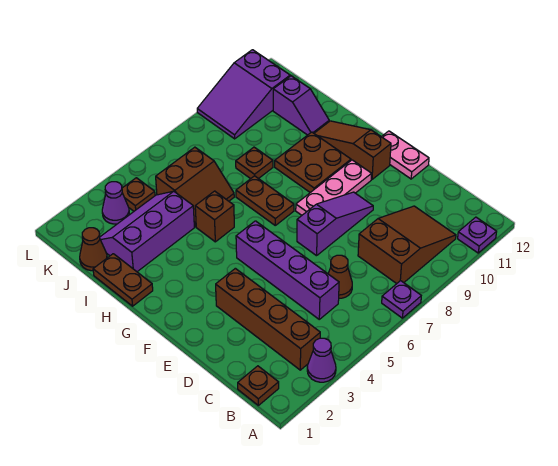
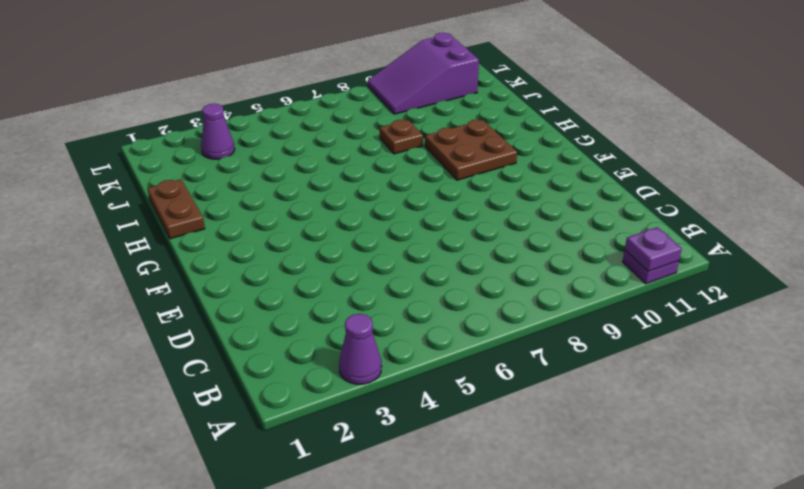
purple plate A11 level 2 -> purple plate A7 level 1
none -> brown plate B1 level 1
none -> brown brick B3:E3 level 1
none -> brown slope B8:C10 level 1 top 8

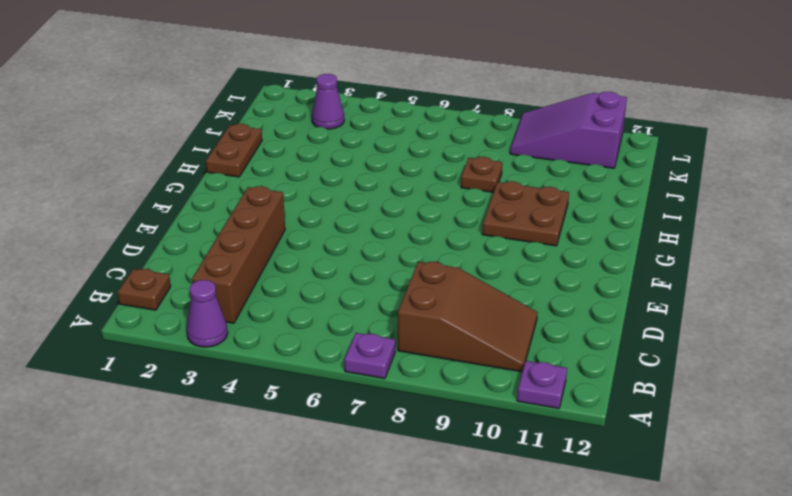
none -> purple brick C5:F5 level 1
none -> brown cone C6 level 1
none -> purple slope E7:E9 level 1 top 7

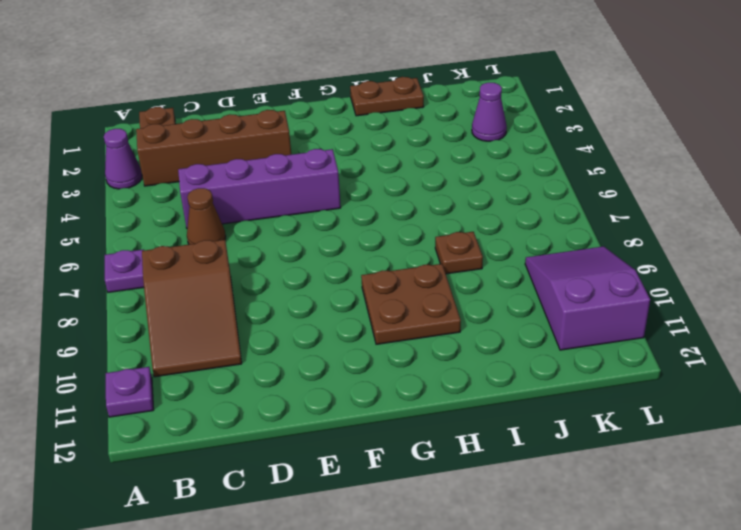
none -> purple slope E7:E9 level 1 top 7
none -> pink plate E12:F12 level 1
none -> pink plate F8:F10 level 1

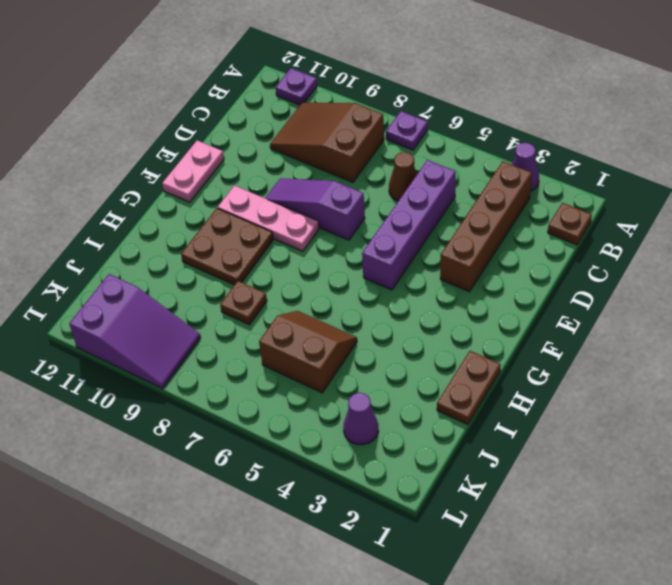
none -> brown slope F11:H11 level 1 top F
none -> brown plate G7:H7 level 1
none -> brown brick H5 level 1

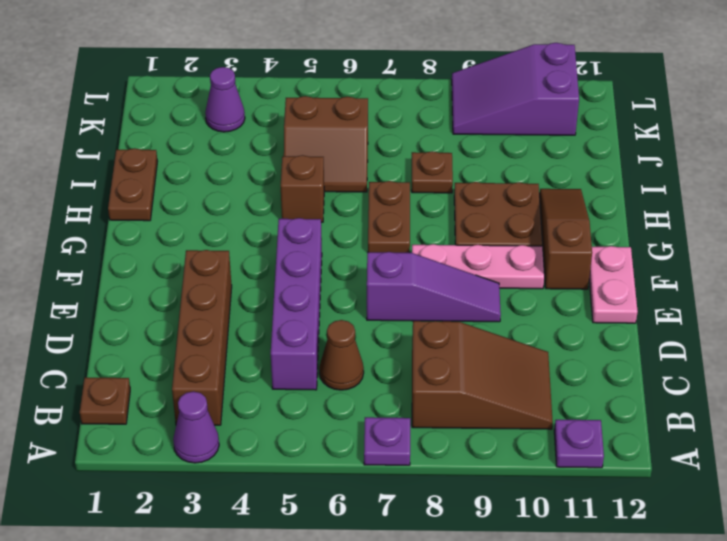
none -> purple slope I2:J4 level 1 top I
none -> purple slope I11:J11 level 1 top J
none -> brown cone J1 level 1

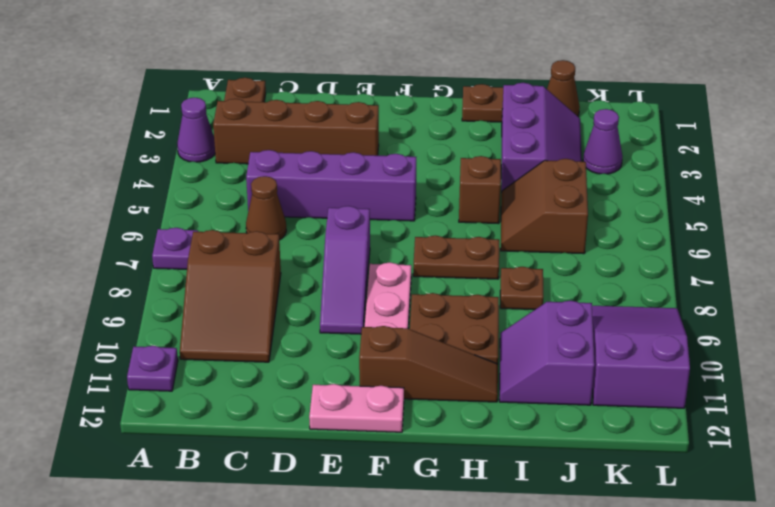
purple slope I10:J11 level 1 top J -> purple slope I11:J11 level 1 top J
none -> brown plate K4 level 1

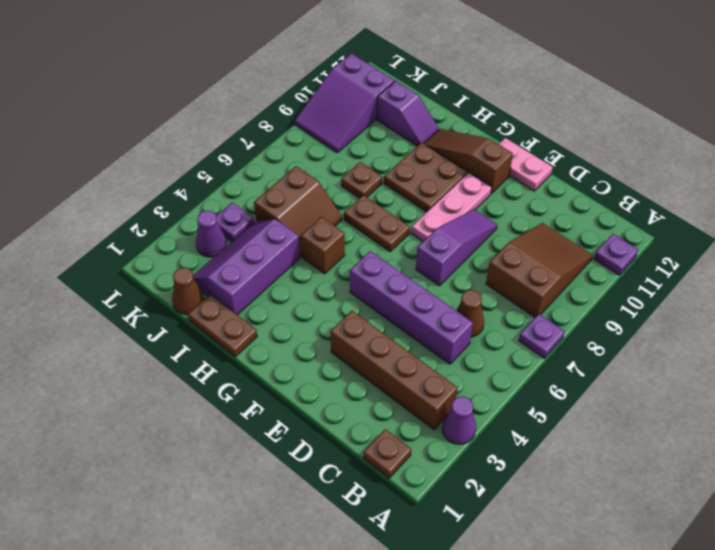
purple plate K4 level 1 -> brown plate K4 level 1

